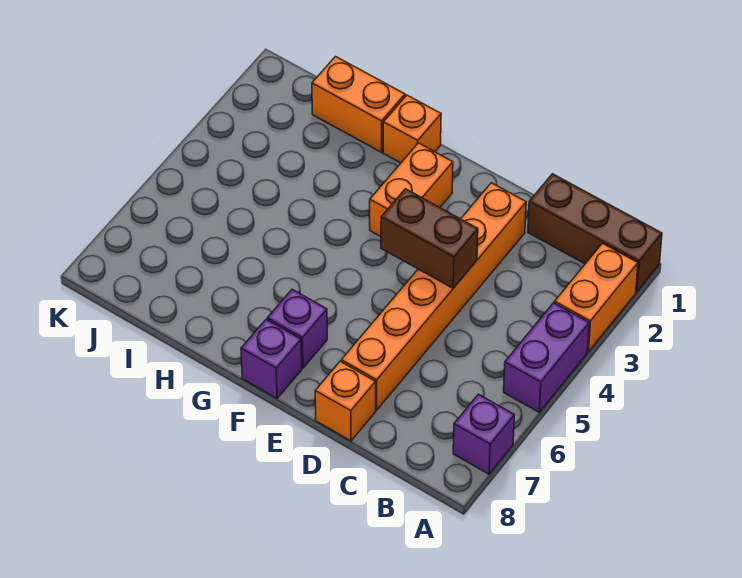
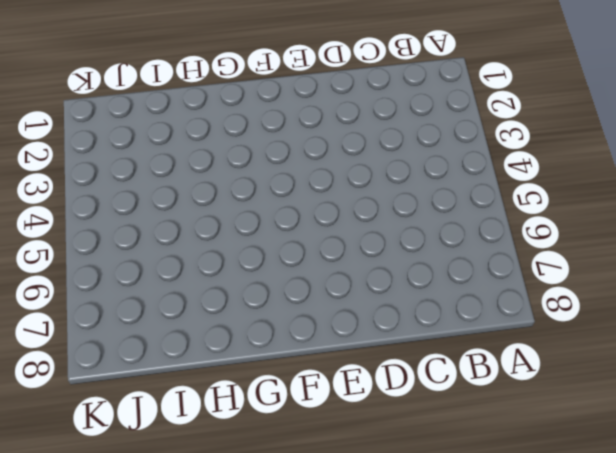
none -> brown brick A1:C1 level 1
none -> orange brick A2:A3 level 1
none -> purple brick A4:A5 level 1

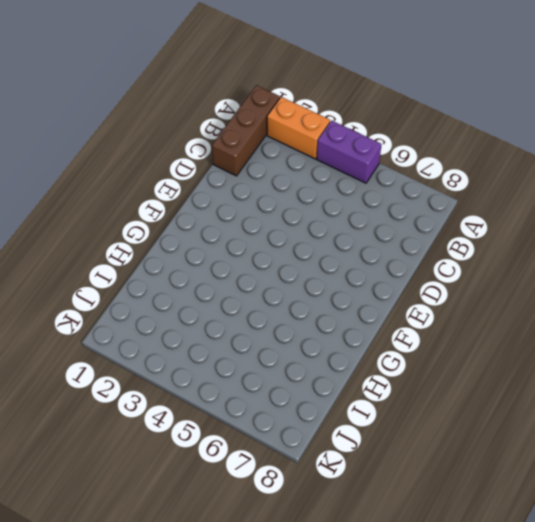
none -> purple brick A7 level 1
none -> orange brick D2:D7 level 1
none -> orange brick D8 level 1

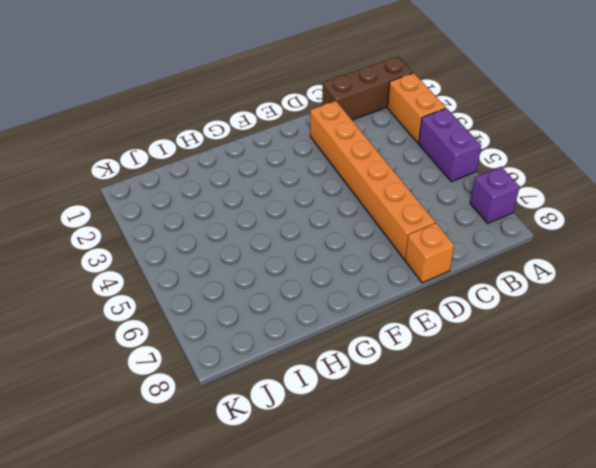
none -> orange brick F2:F3 level 1
none -> purple brick F7 level 1
none -> purple brick F8 level 1

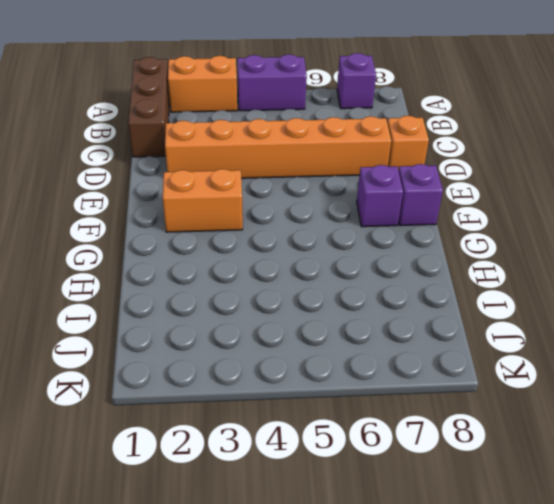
none -> orange brick G1 level 1
none -> orange brick H1:I1 level 1
none -> brown brick D4:E4 level 2

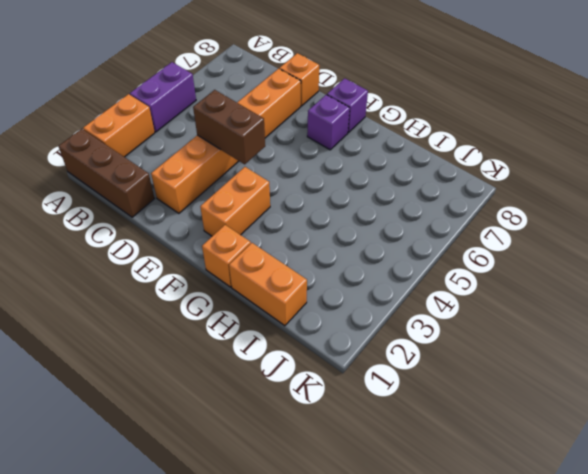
none -> purple brick A7 level 1

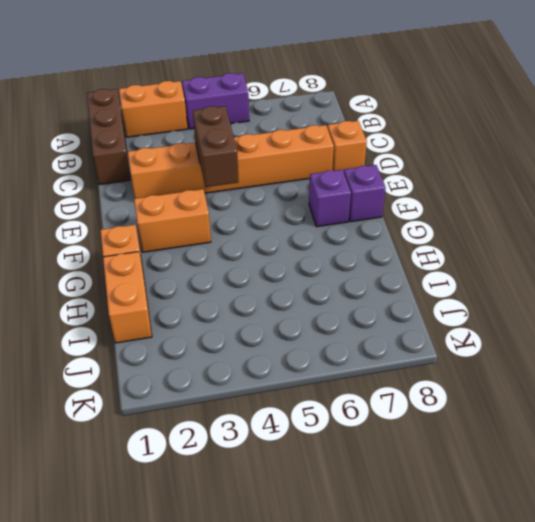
none -> purple brick A7 level 1

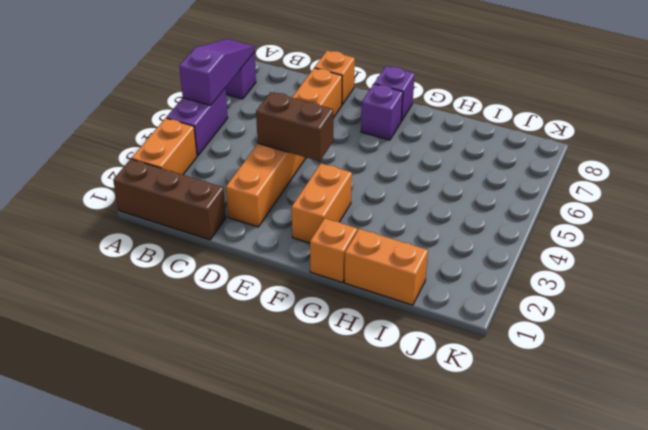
purple slope A5:A7 level 2 top 5 -> none

